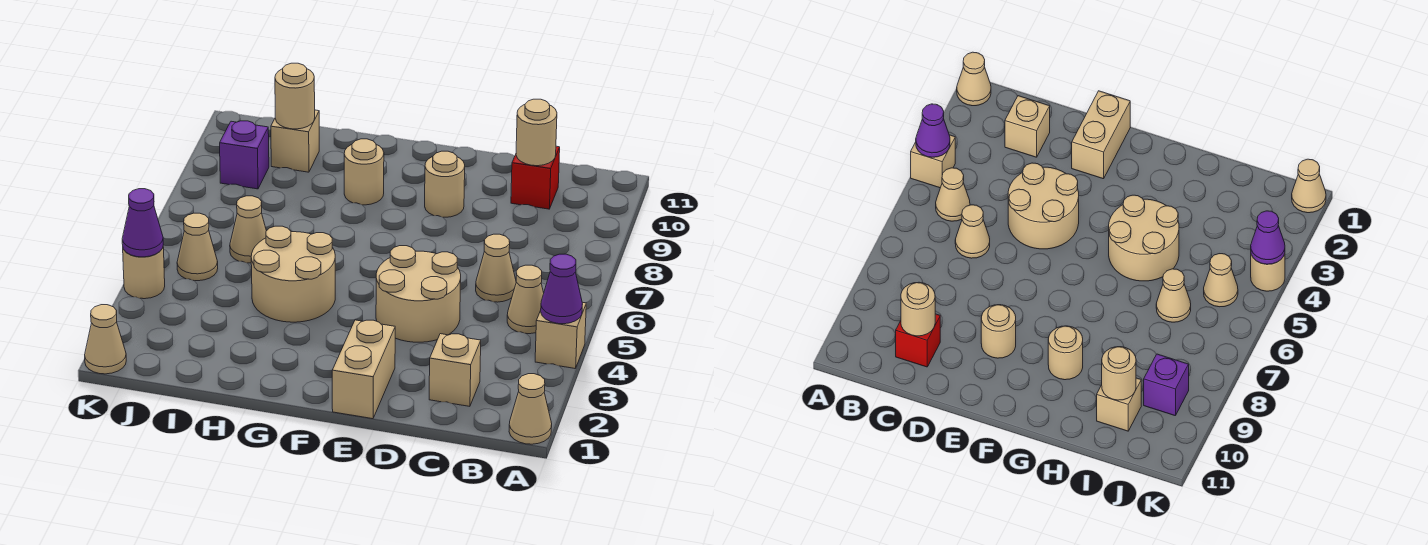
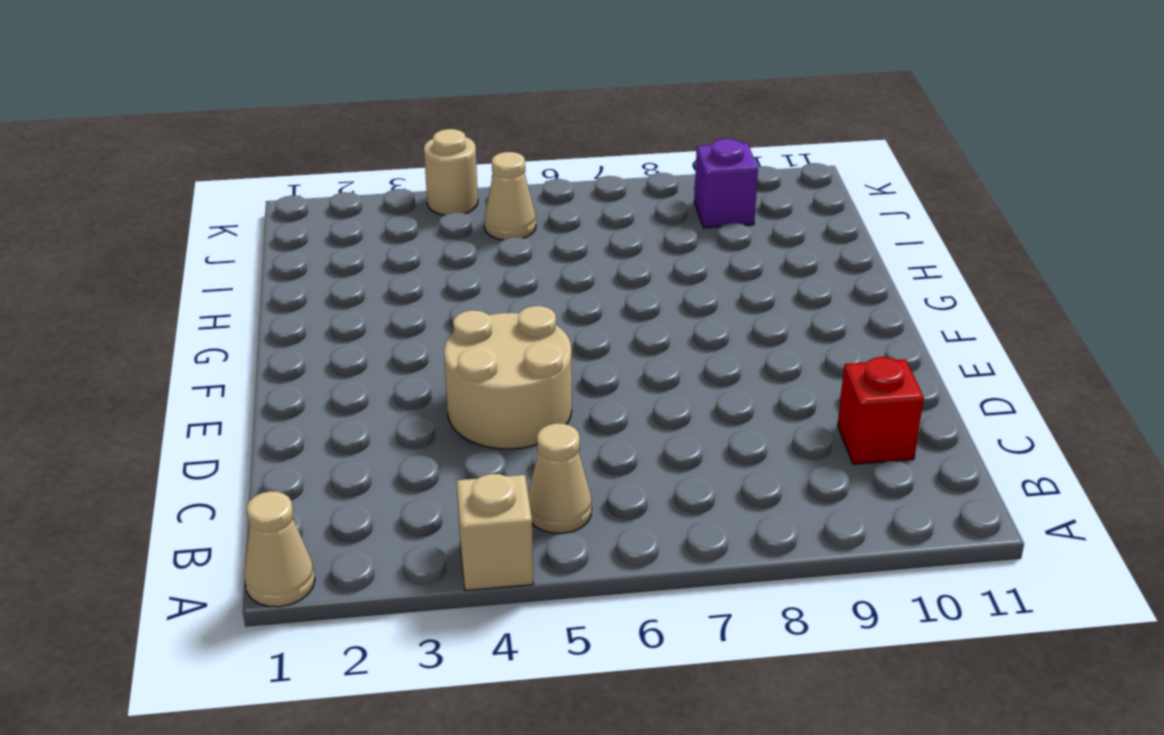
none -> tan brick C2 level 1
none -> tan cone C6 level 1
none -> tan brick E1:E2 level 1

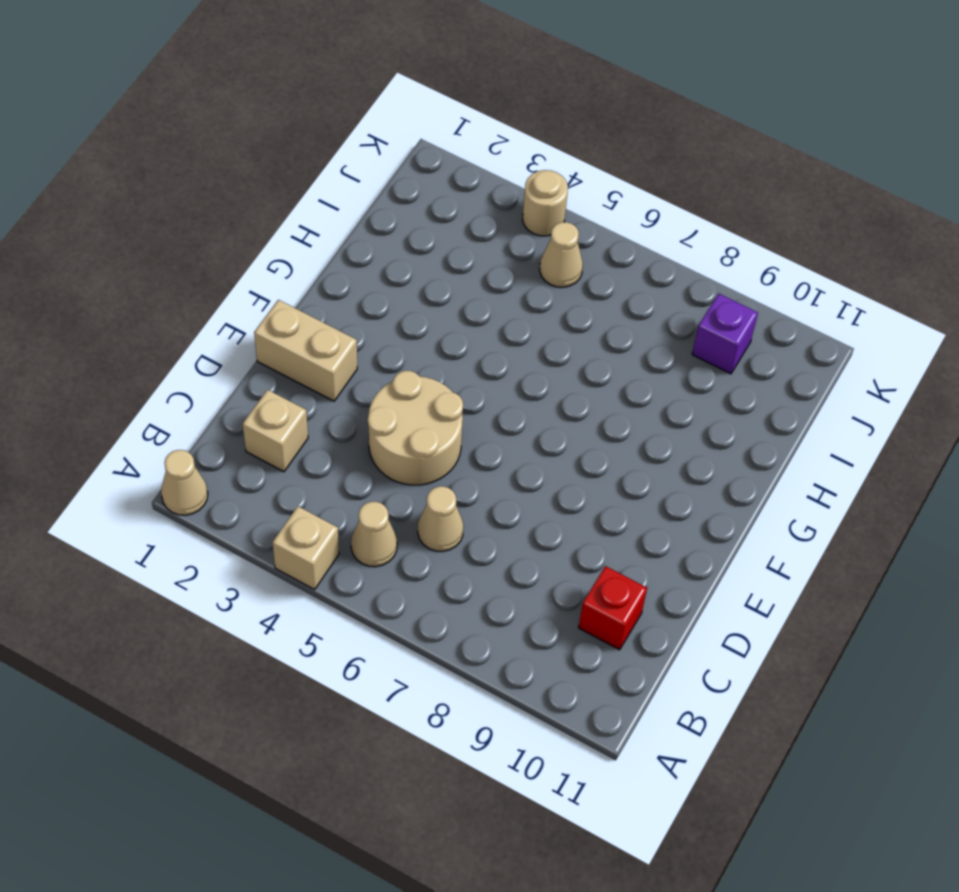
none -> tan round brick E9 level 1
none -> tan round brick G4:H5 level 1
none -> tan round brick G9 level 1

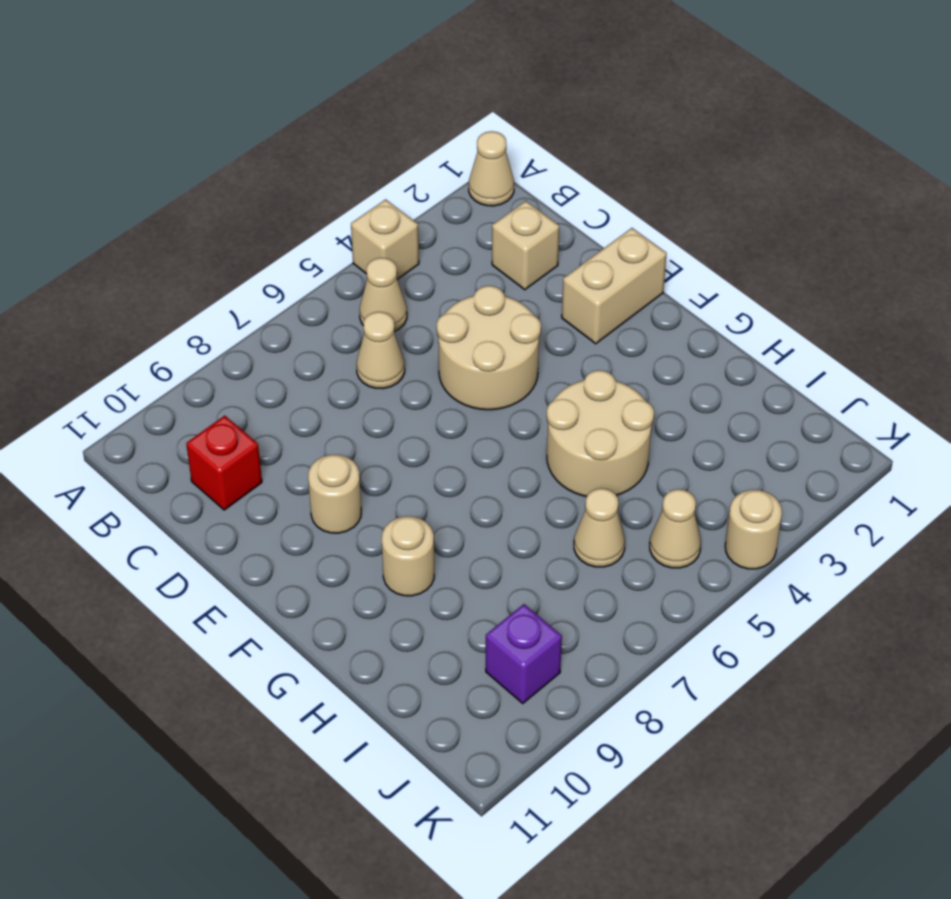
none -> tan brick I10 level 1
none -> tan cone K1 level 1
none -> purple cone A4 level 2

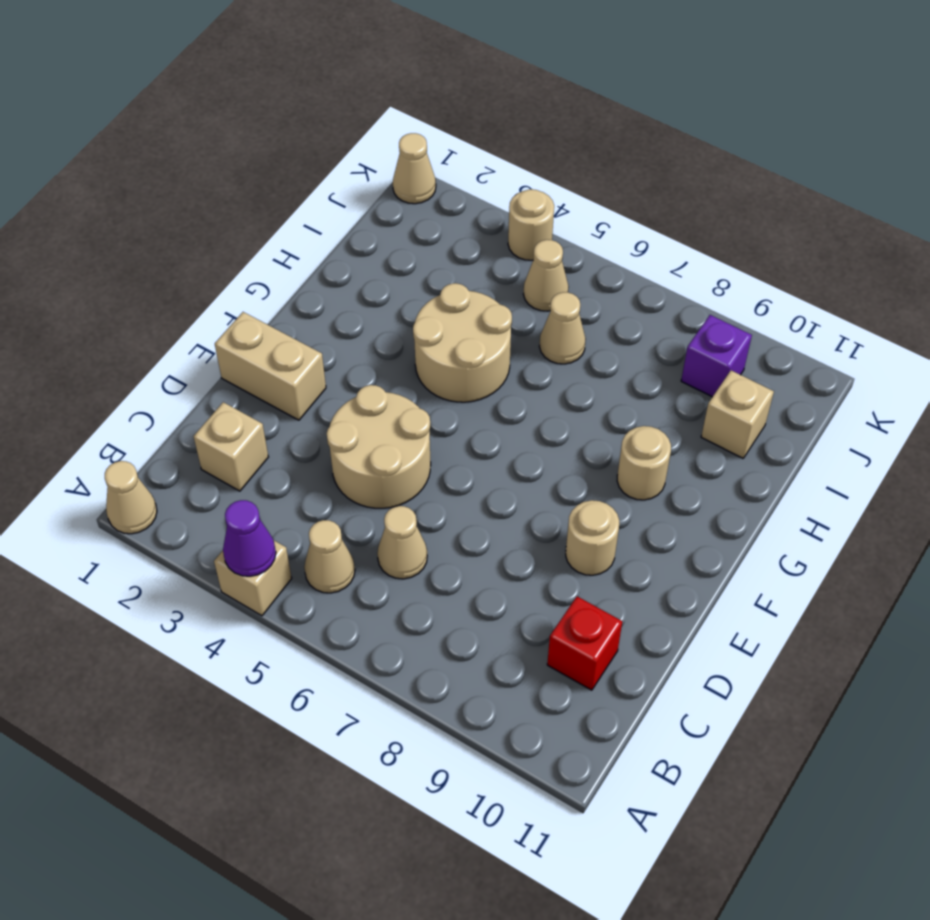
none -> tan round brick C10 level 2
none -> tan round brick I10 level 2
none -> purple cone K4 level 2

